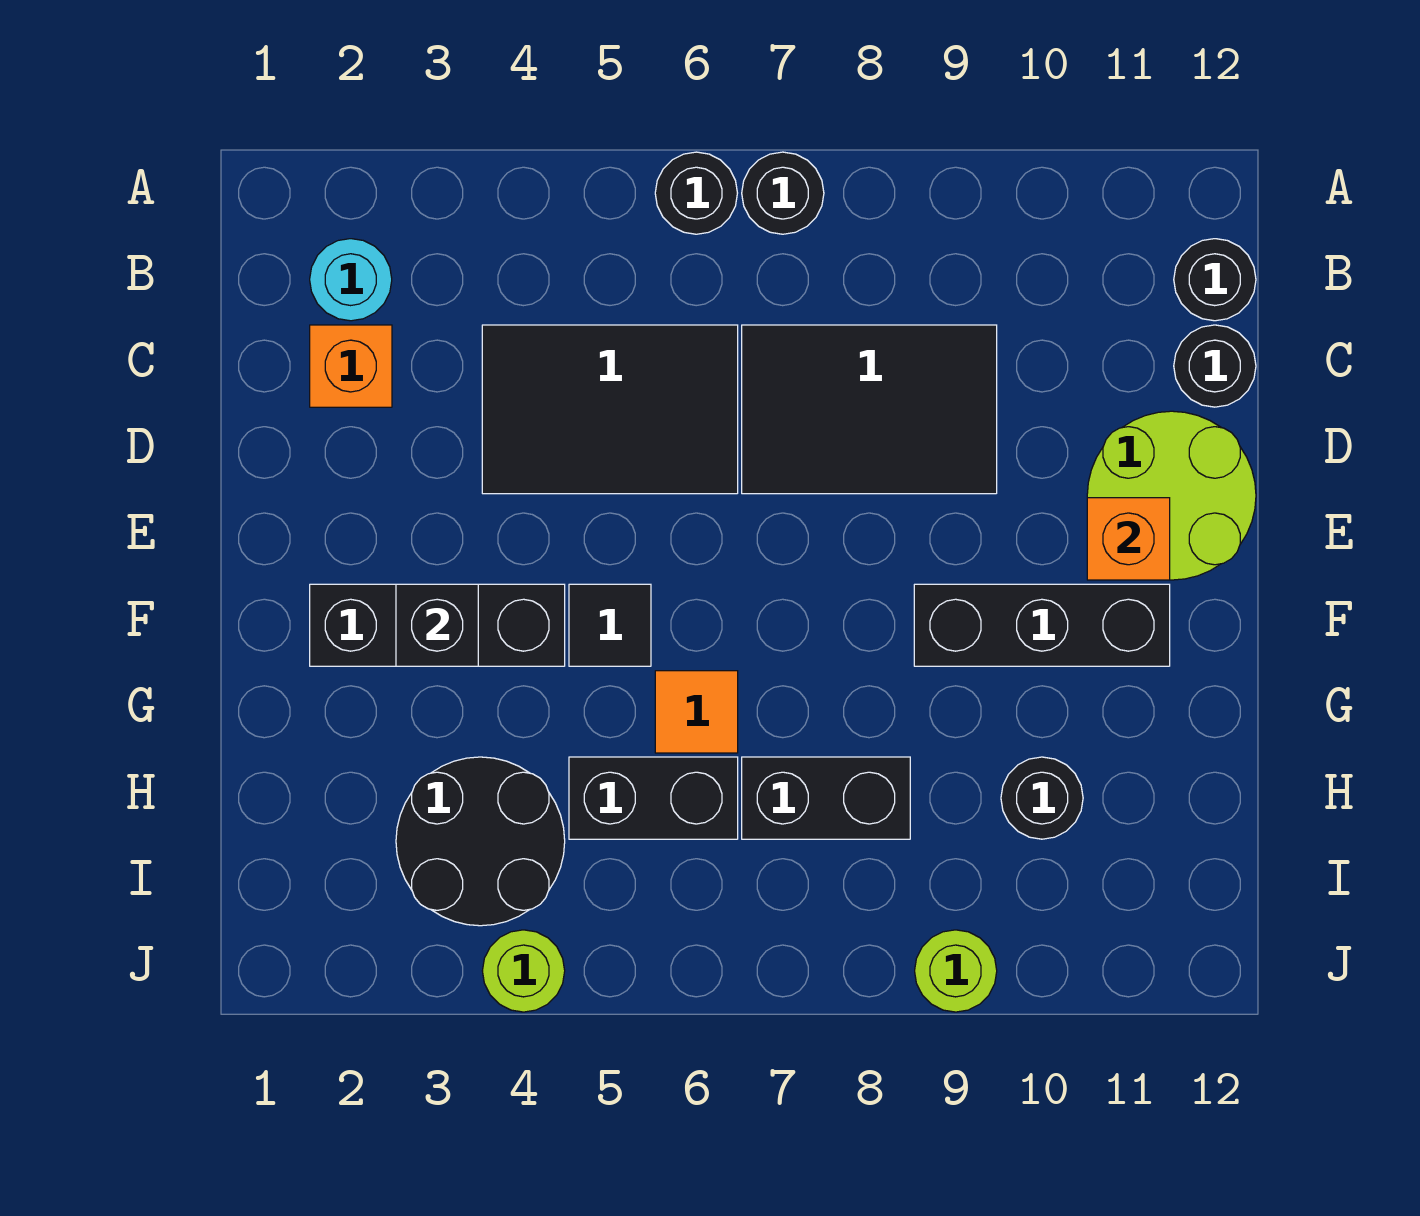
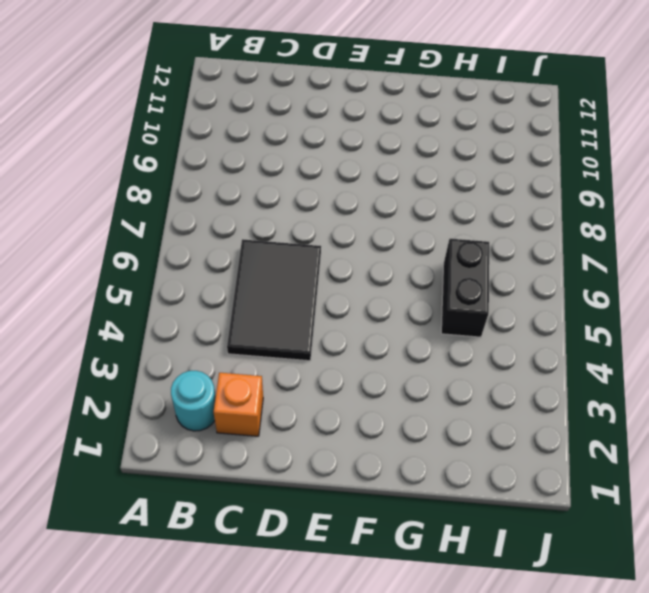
none -> black round brick A6 level 1
none -> black round brick A7 level 1
none -> black round brick B12 level 1

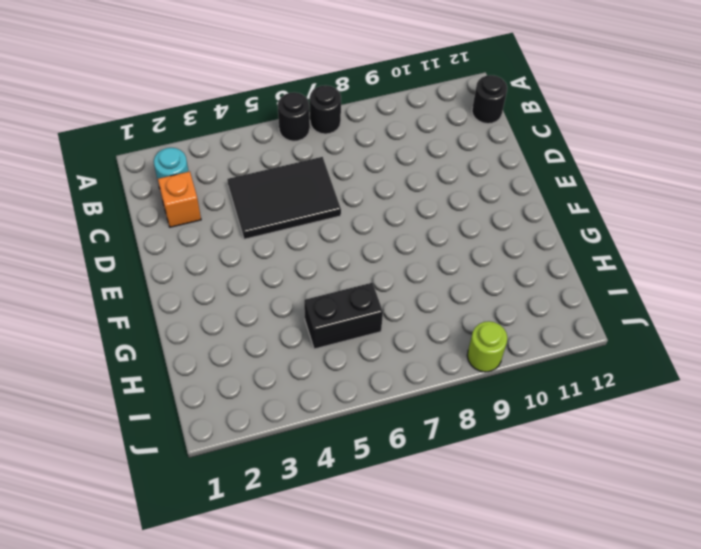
none -> black tile C7:D9 level 1
none -> black round brick C12 level 1
none -> lime round brick D11:E12 level 1

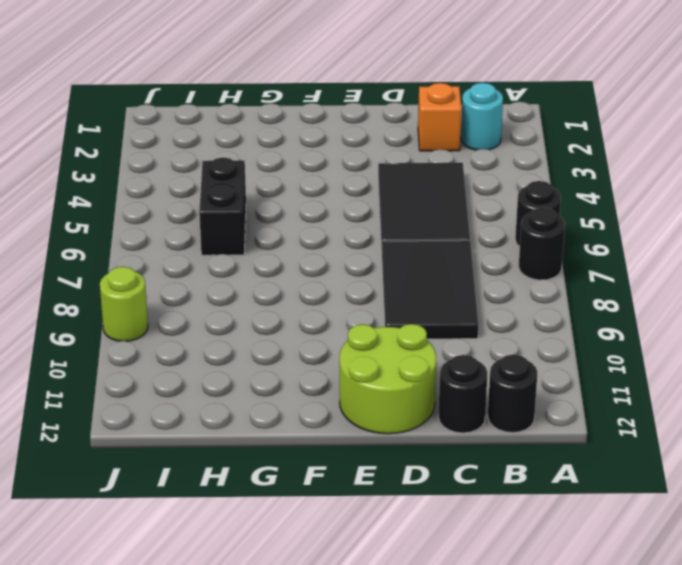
none -> black brick F2:F4 level 1
none -> black tile F5 level 1
none -> black brick F9:F11 level 1

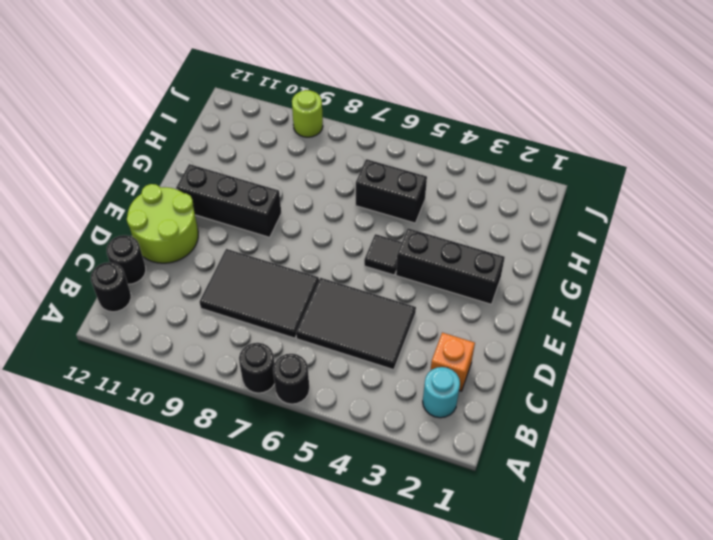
none -> orange tile G6 level 1
none -> black round brick H3:I4 level 1
none -> black brick H7:H8 level 1

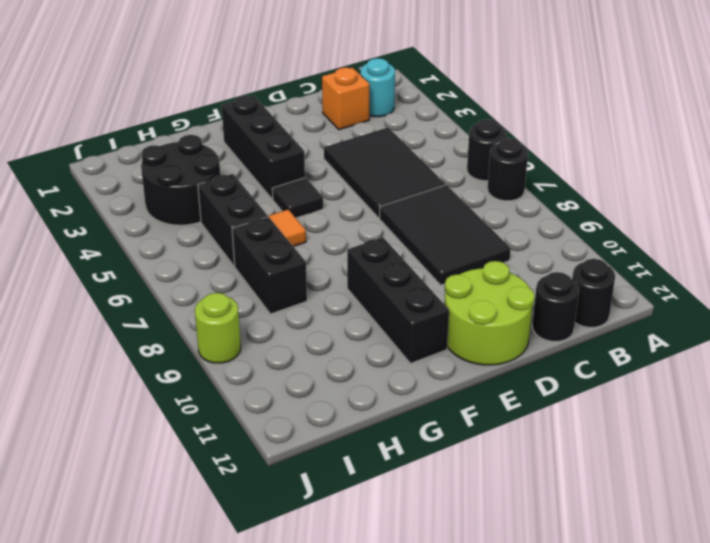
none -> black round brick H10 level 1
none -> lime round brick J4 level 1
none -> orange brick E11 level 2

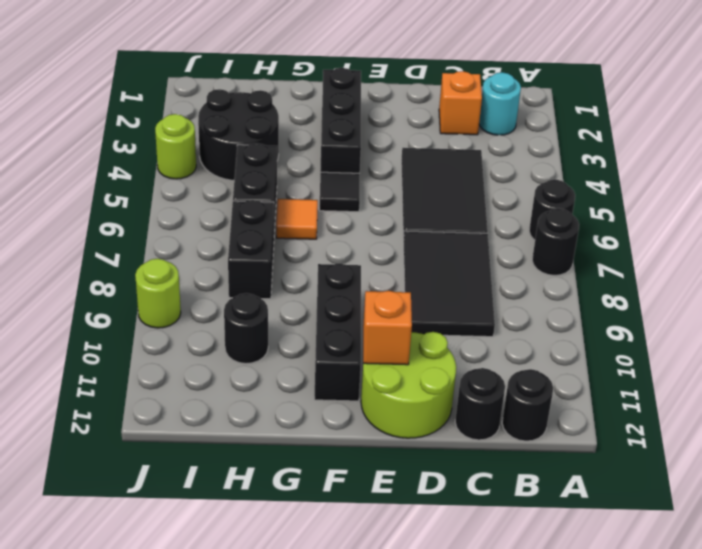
none -> black brick F3 level 2

